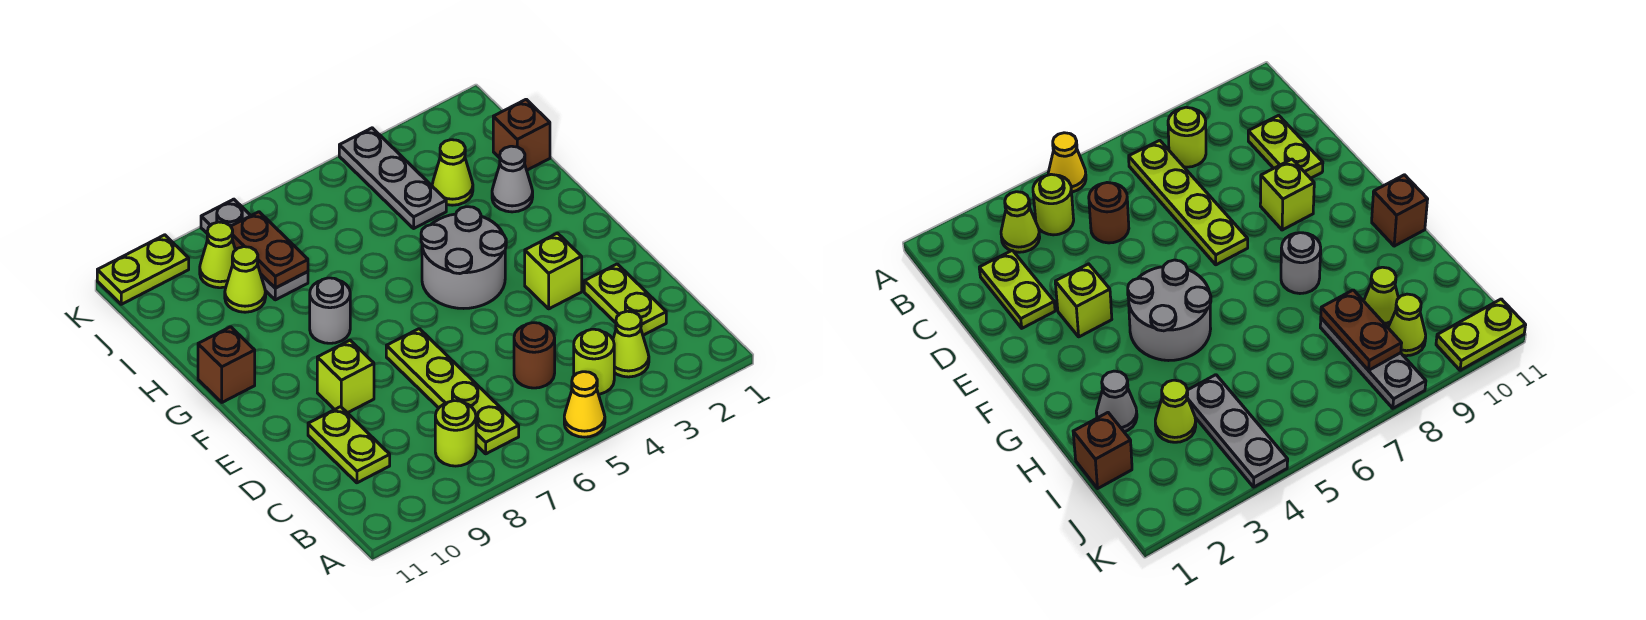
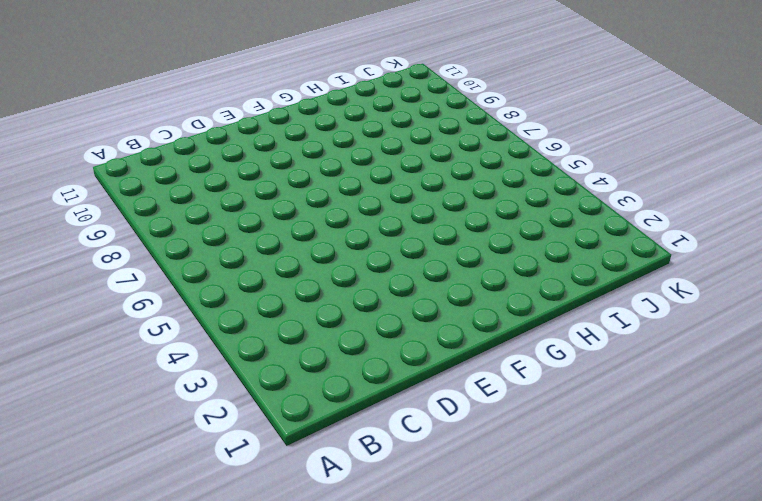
none -> yellow cone A5 level 1
none -> lime cone B3 level 1
none -> lime round brick B4 level 1

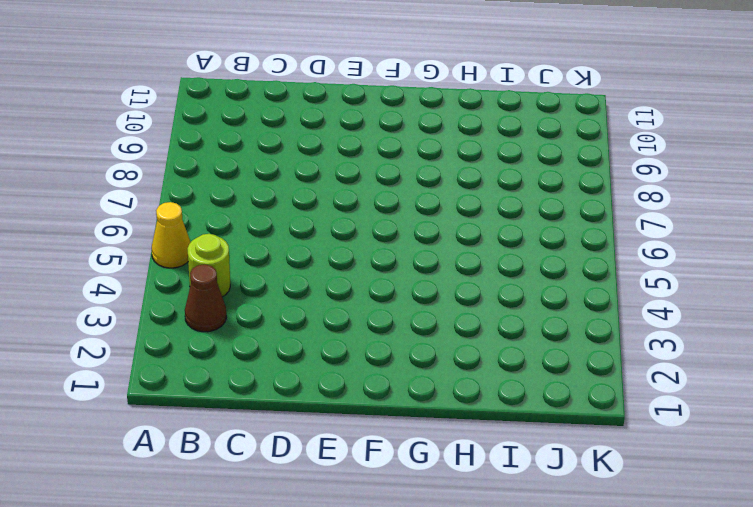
brown cone B3 level 1 -> lime cone B3 level 1
none -> lime plate B7:E7 level 1
none -> lime round brick B8 level 1
none -> lime plate C2:D2 level 1

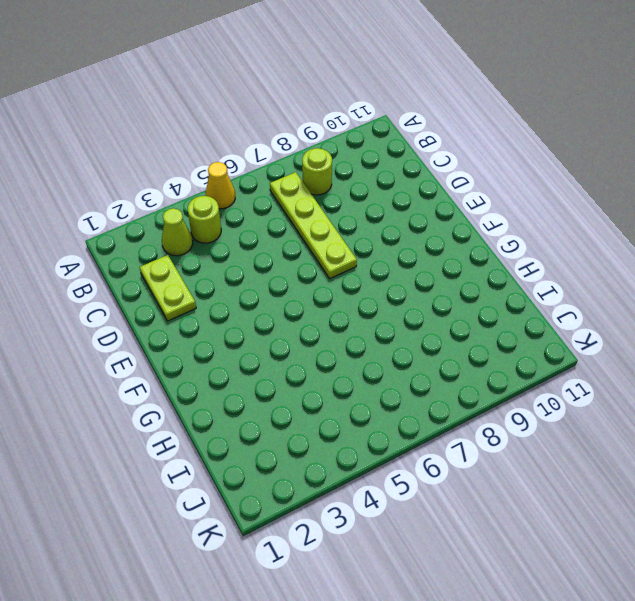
none -> brown round brick C5 level 1
none -> lime plate C10:D10 level 1
none -> lime brick E3 level 1

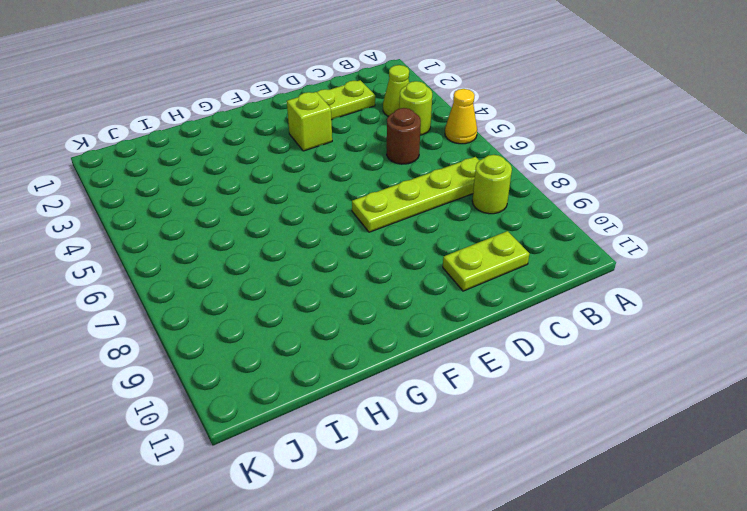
none -> lime brick E9 level 1
none -> grey round brick F4:G5 level 1
none -> grey round brick G8 level 1

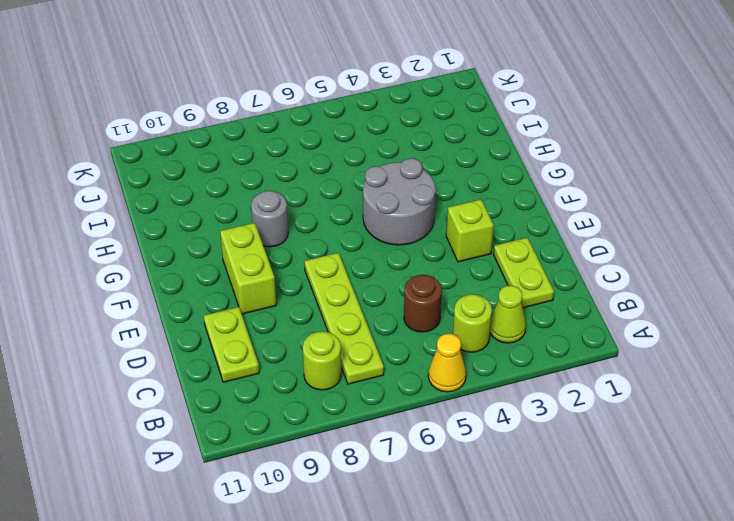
lime brick E9:F9 level 1 -> lime brick E9 level 1
none -> brown brick G11 level 1
none -> grey cone H2 level 1
none -> brown brick I1 level 1

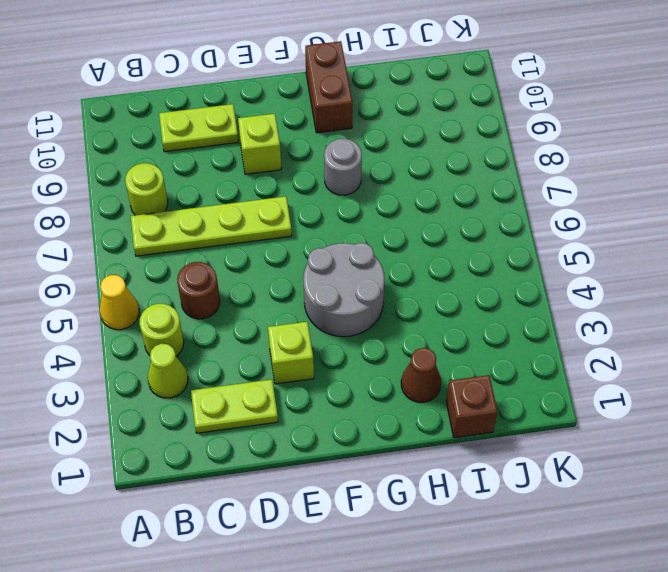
brown brick G10:G11 level 1 -> brown brick G11 level 1
brown cone H2 level 1 -> grey cone H2 level 1
none -> lime cone I3 level 1
none -> grey plate I4:K4 level 1
none -> grey plate I8:K8 level 1

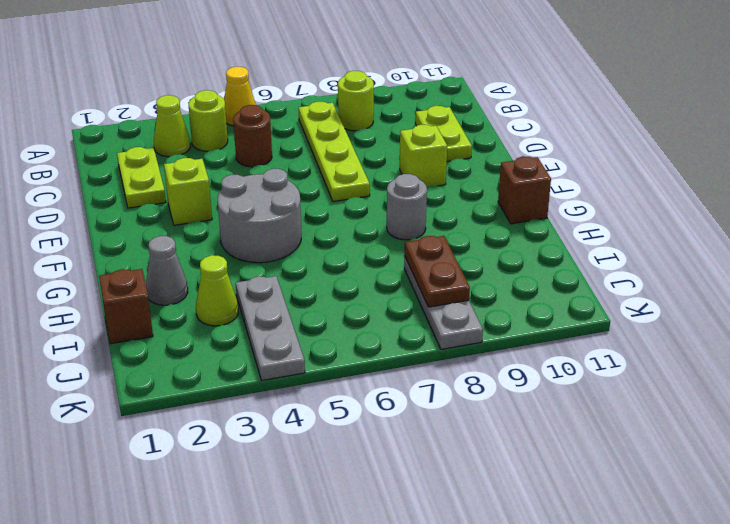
none -> lime cone I9 level 1
none -> lime cone J9 level 1
none -> lime plate K10:K11 level 1

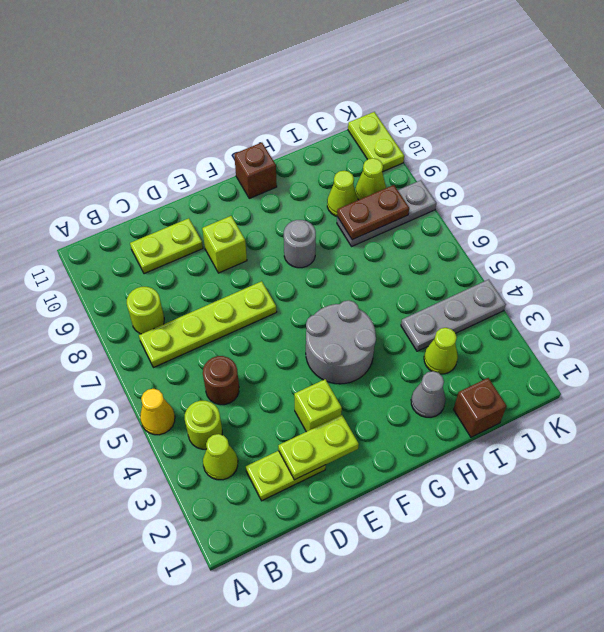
lime plate D2:E2 level 2 -> none

